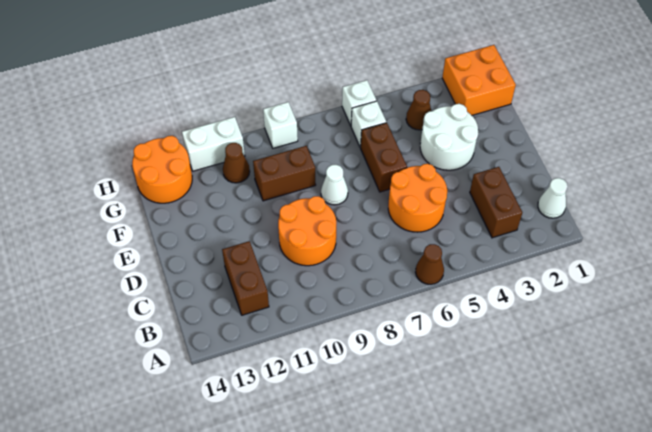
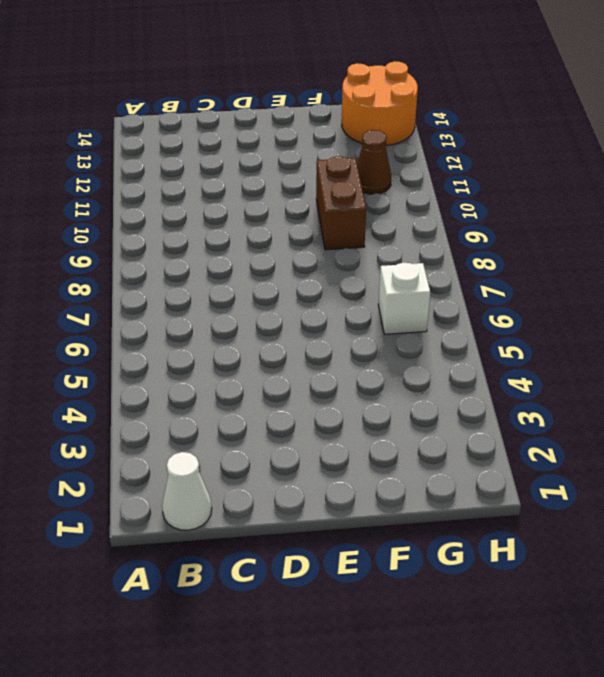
none -> brown cone A6 level 1
none -> brown brick B3:C3 level 1
none -> brown brick B12:C12 level 1

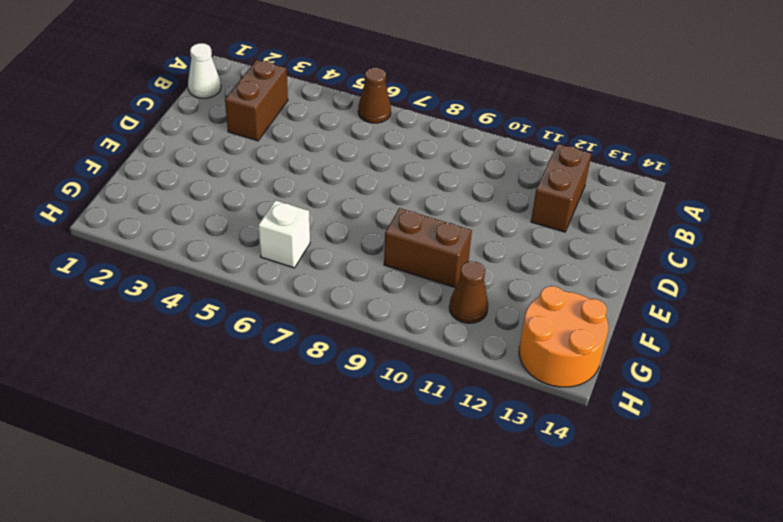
none -> orange round brick C5:D6 level 1
none -> orange round brick C9:D10 level 1
none -> white round brick E3:F4 level 1

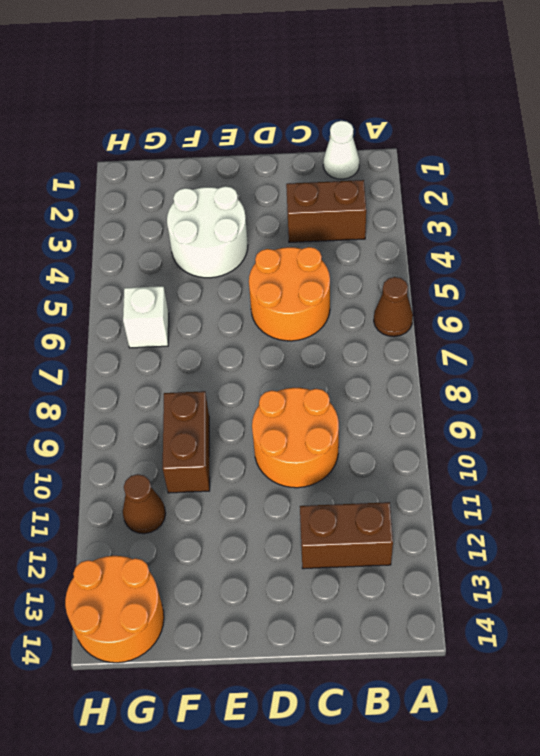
none -> brown brick E6:F6 level 1
none -> white cone E8 level 1
none -> orange brick G1:H2 level 1

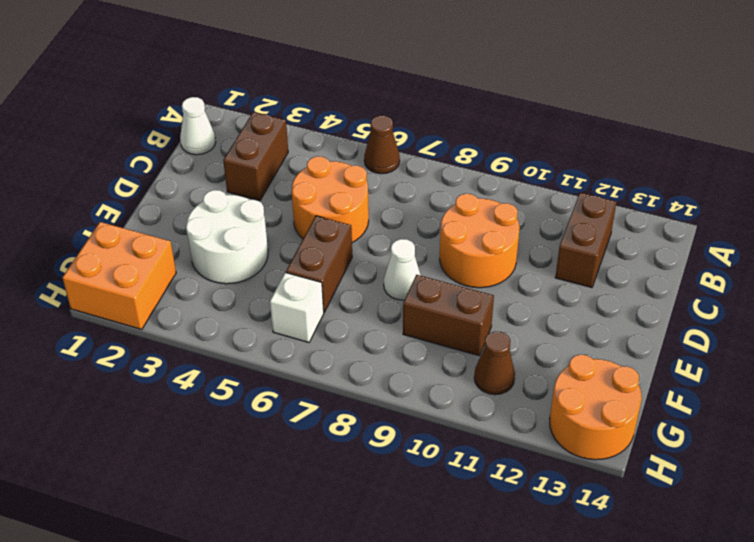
none -> brown cone G4 level 1
none -> white brick H6 level 1
none -> white brick H9 level 1

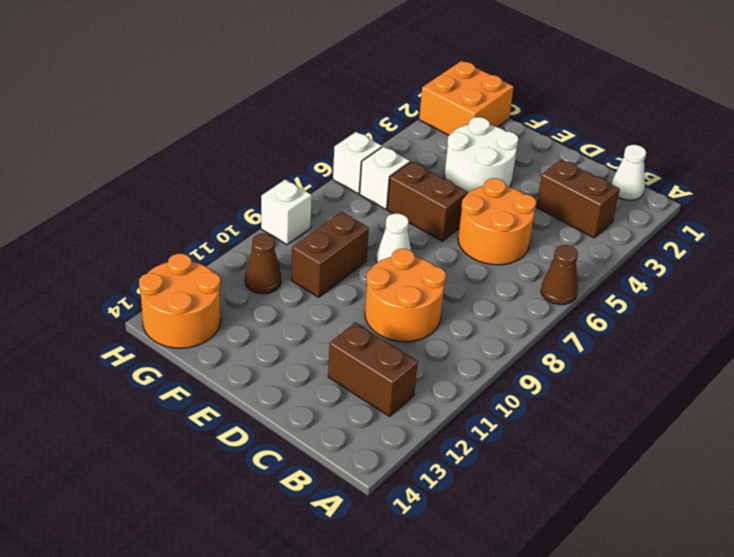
none -> brown cone G4 level 1
none -> white brick H11:H12 level 1

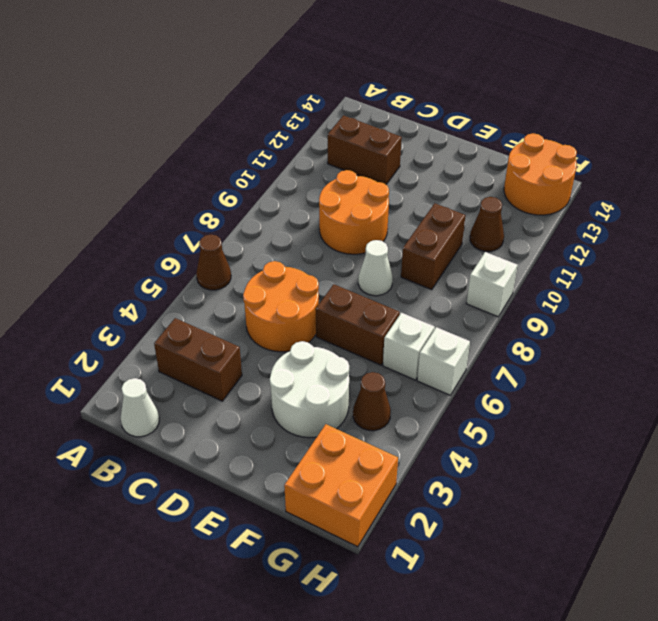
none -> white brick H11:H12 level 1

